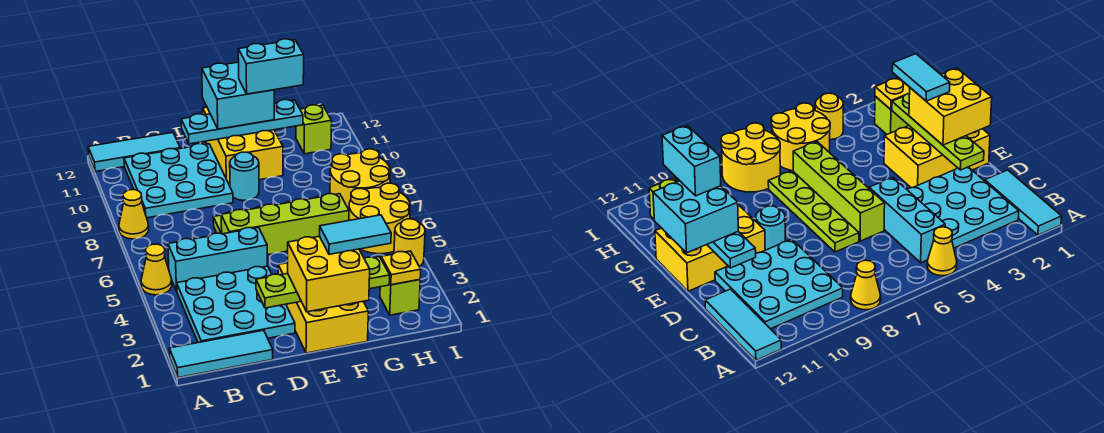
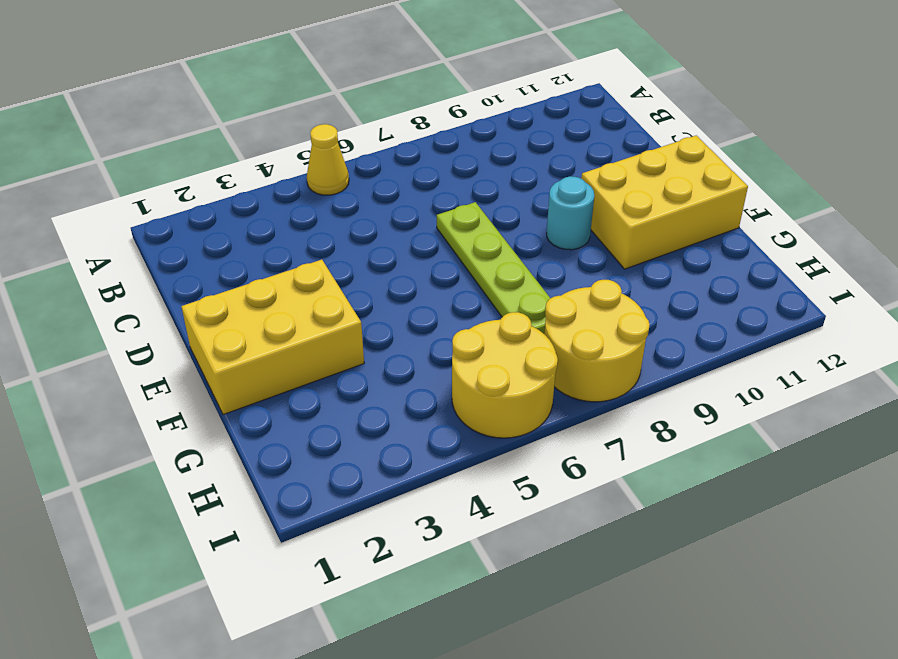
none -> cyan tile A1:C1 level 1
none -> yellow cone A8 level 1
none -> cyan tile A12:C12 level 1

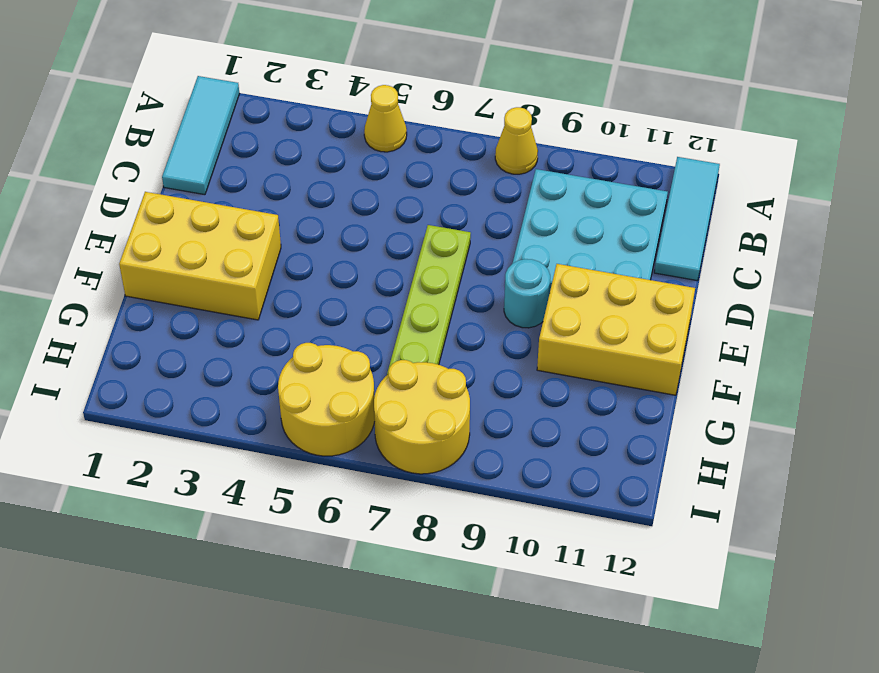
none -> cyan plate B2:D4 level 1
none -> cyan brick B5:D5 level 1
none -> lime brick D6:G6 level 1

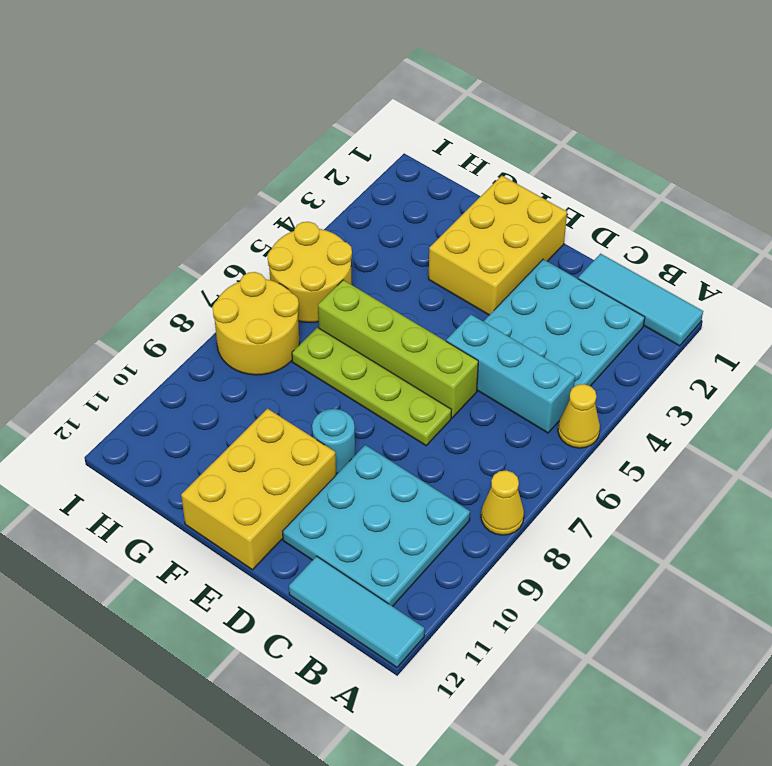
none -> lime brick H2 level 1
none -> lime brick H11 level 1
none -> yellow round brick I4 level 1

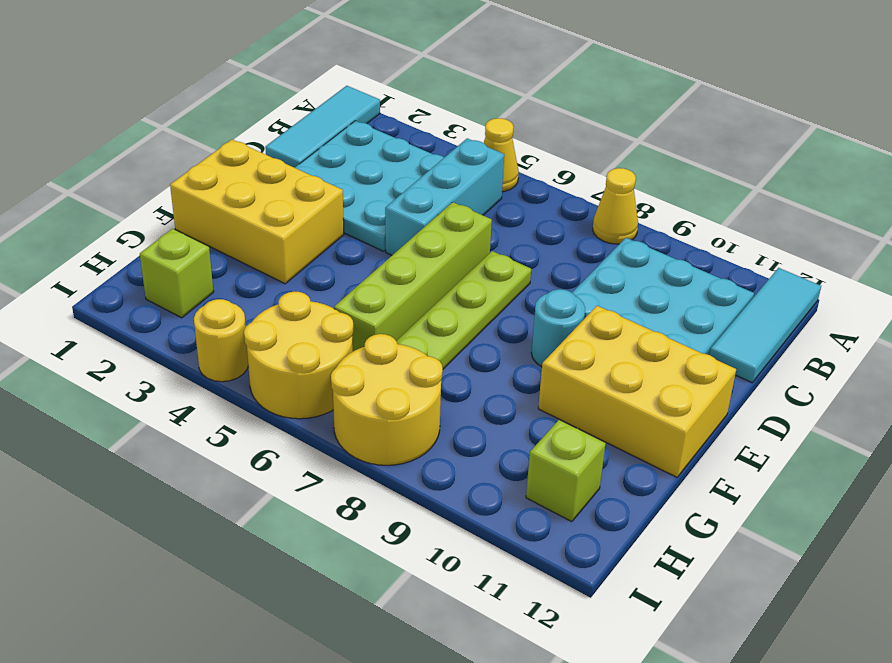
none -> lime plate D2:G2 level 2
none -> cyan plate D11:G11 level 2
none -> yellow plate H2 level 2

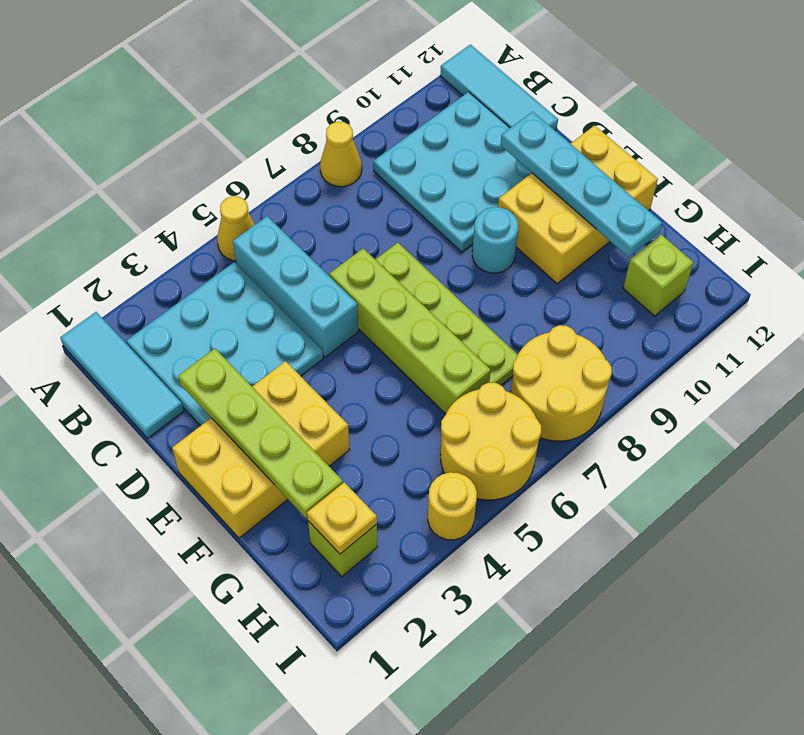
none -> yellow brick E1:F2 level 3
none -> cyan brick E11:F12 level 3
none -> cyan tile F2:G2 level 4

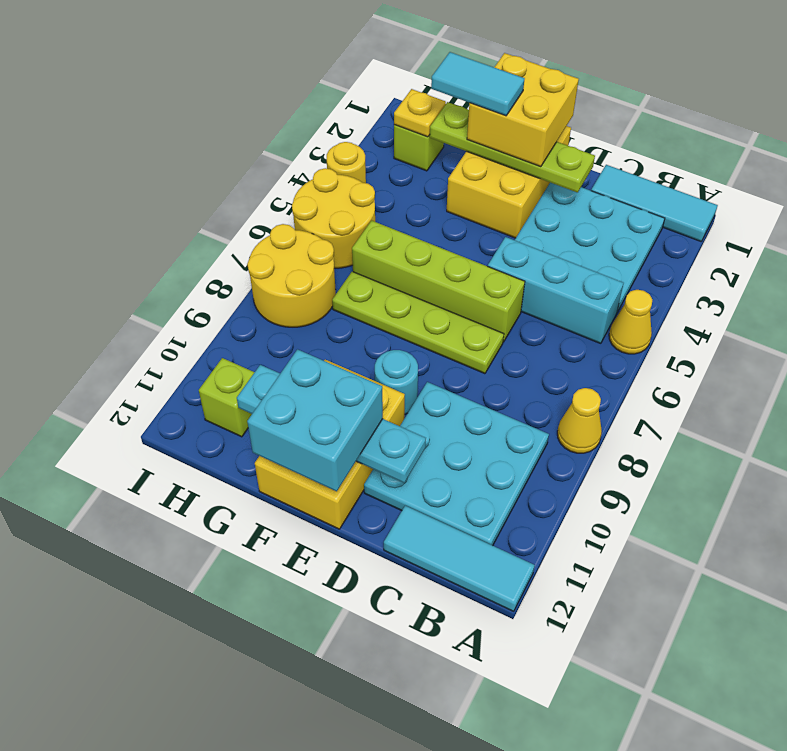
none -> cyan brick F11:G11 level 4

